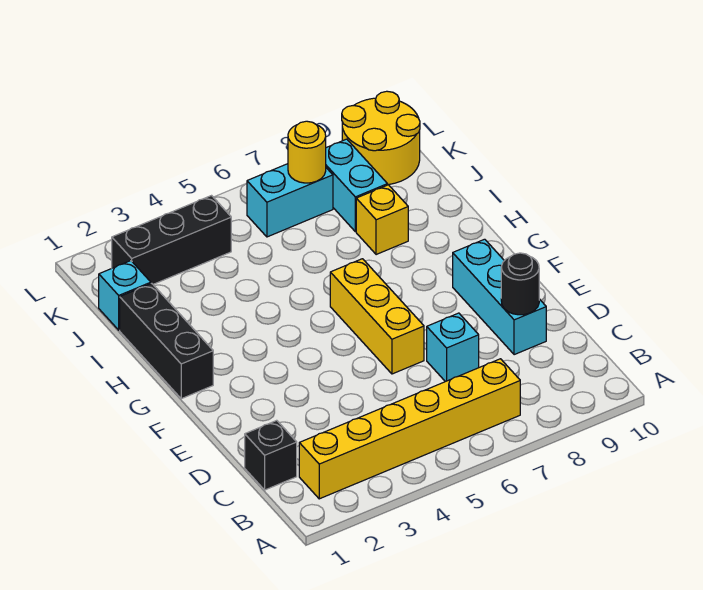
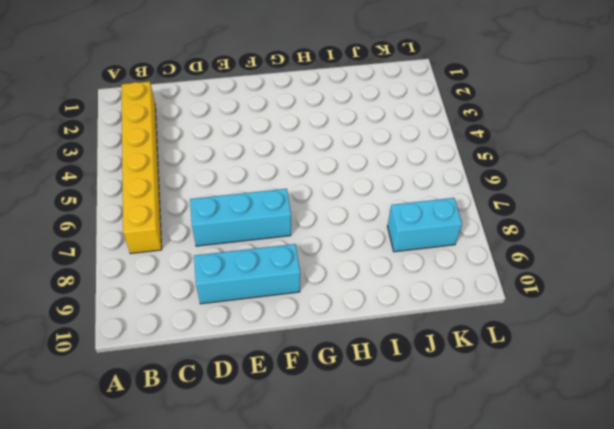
cyan brick D7:F7 level 1 -> cyan brick D7 level 1
none -> black brick C1 level 1
none -> yellow brick E6:G6 level 1
none -> black brick G1:I1 level 1

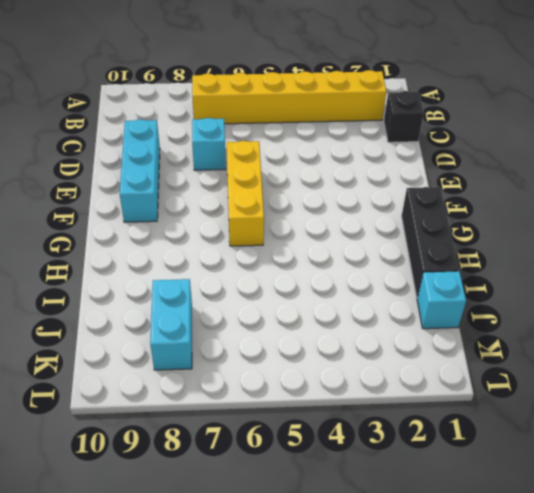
none -> yellow brick I8 level 1
none -> black brick K2:K4 level 1
none -> cyan brick K6:K7 level 1

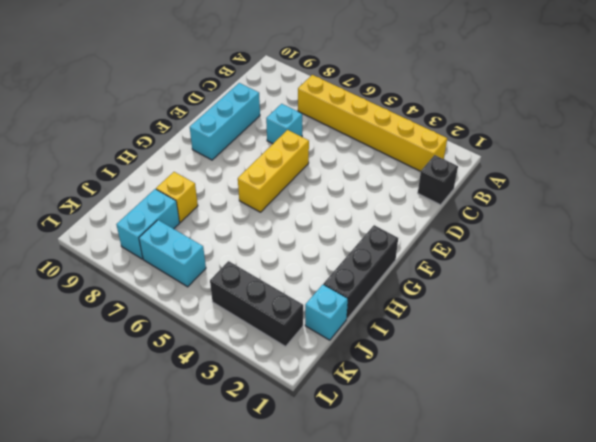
none -> yellow round brick K9:L10 level 1
none -> black round brick D9 level 2
none -> yellow round brick K7 level 2

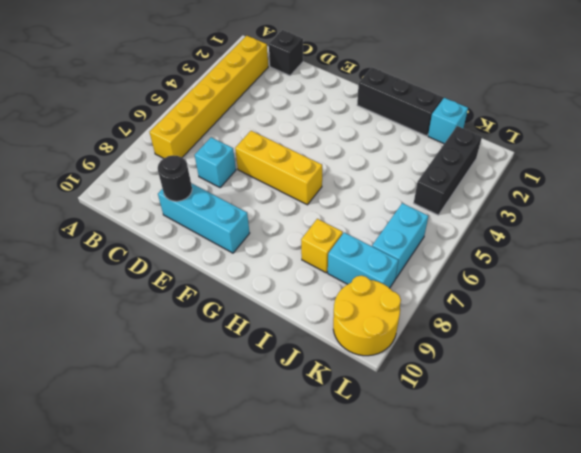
none -> yellow round brick K7 level 2

